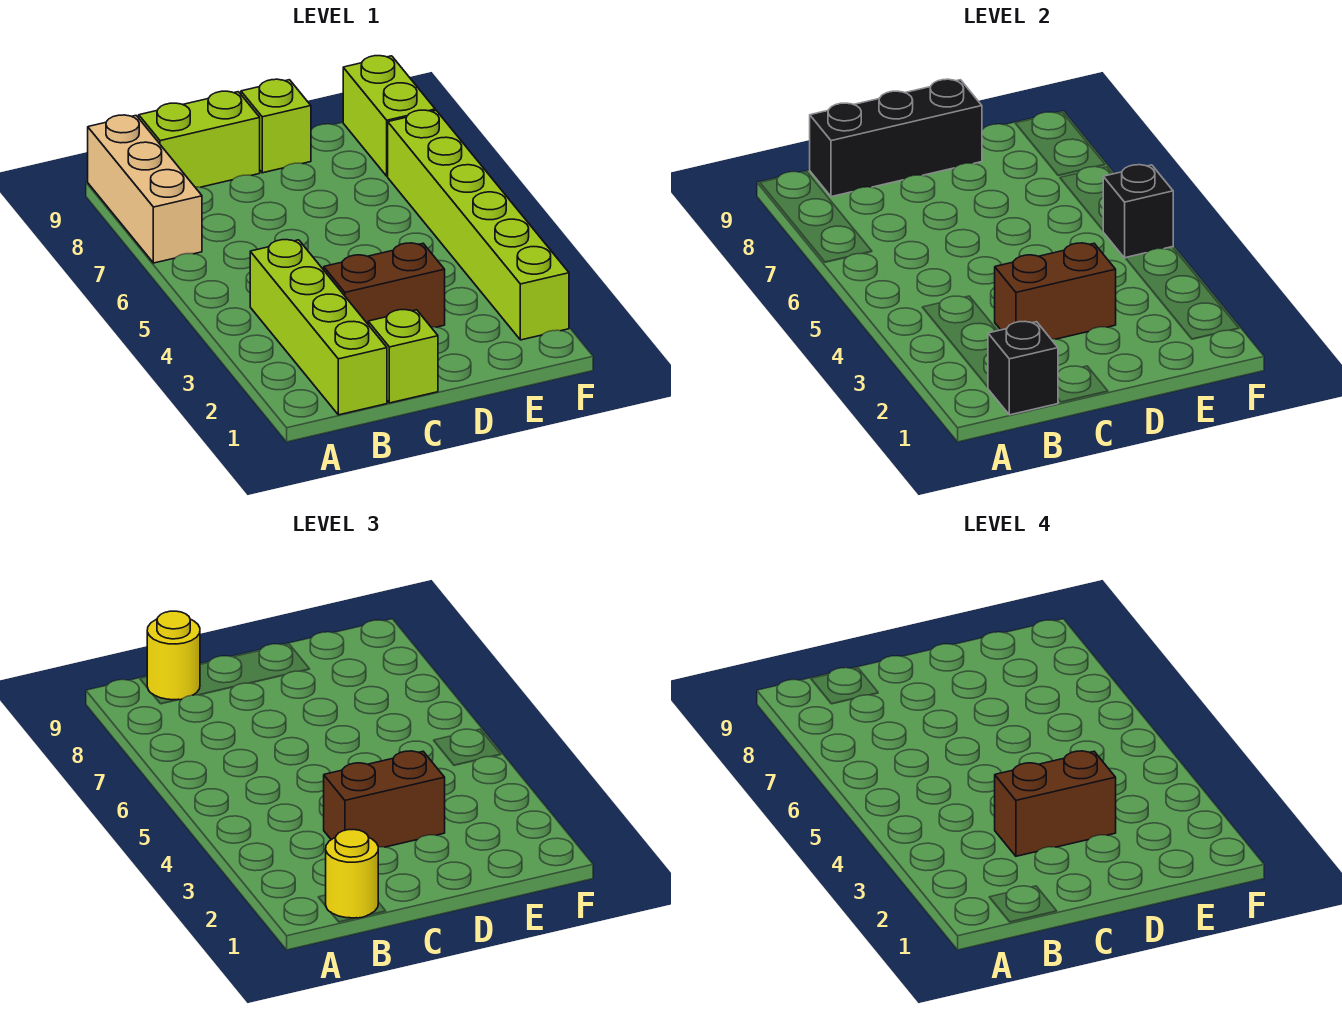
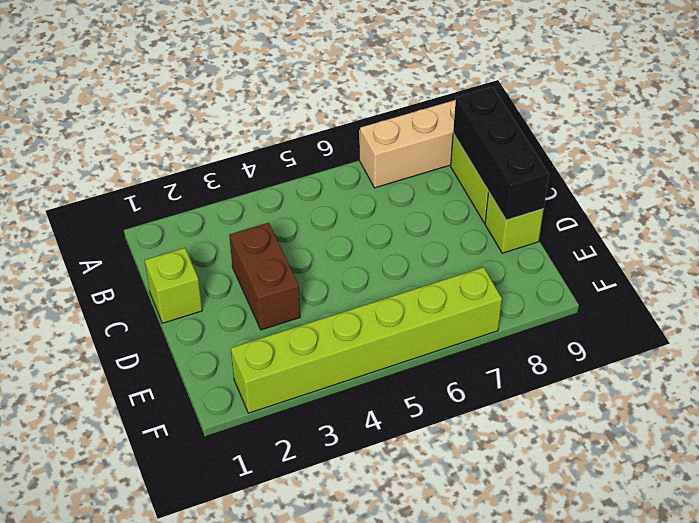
none -> lime brick B1:B4 level 1
none -> lime brick F8:F9 level 1
none -> black brick B1 level 2

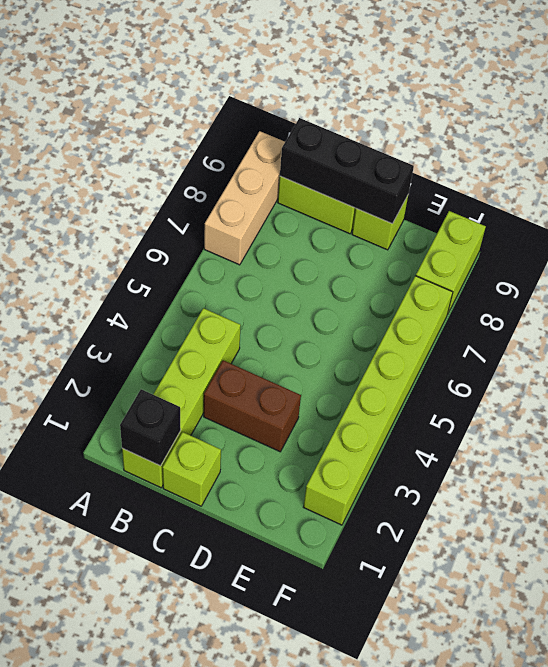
none -> brown brick C3:D3 level 2
none -> black brick F5 level 2
none -> yellow round brick B1 level 3

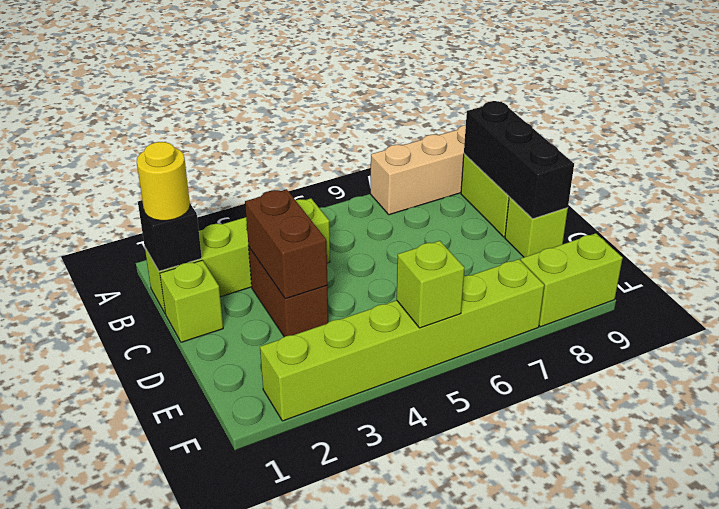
lime brick F5 level 2 -> black brick F5 level 2
none -> yellow round brick B9 level 3
none -> brown brick C3:D3 level 3
none -> brown brick C3:D3 level 4

